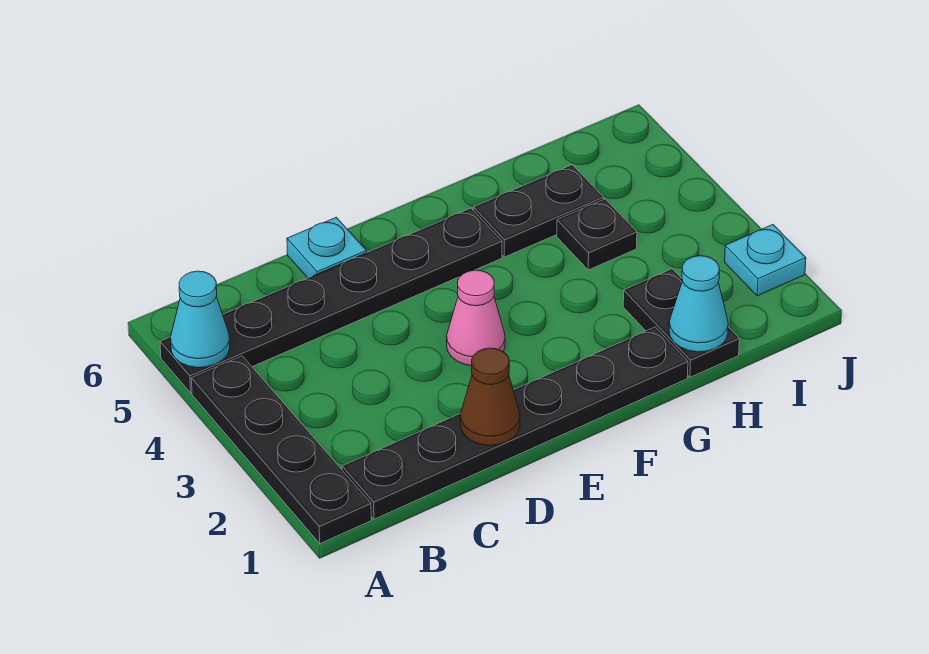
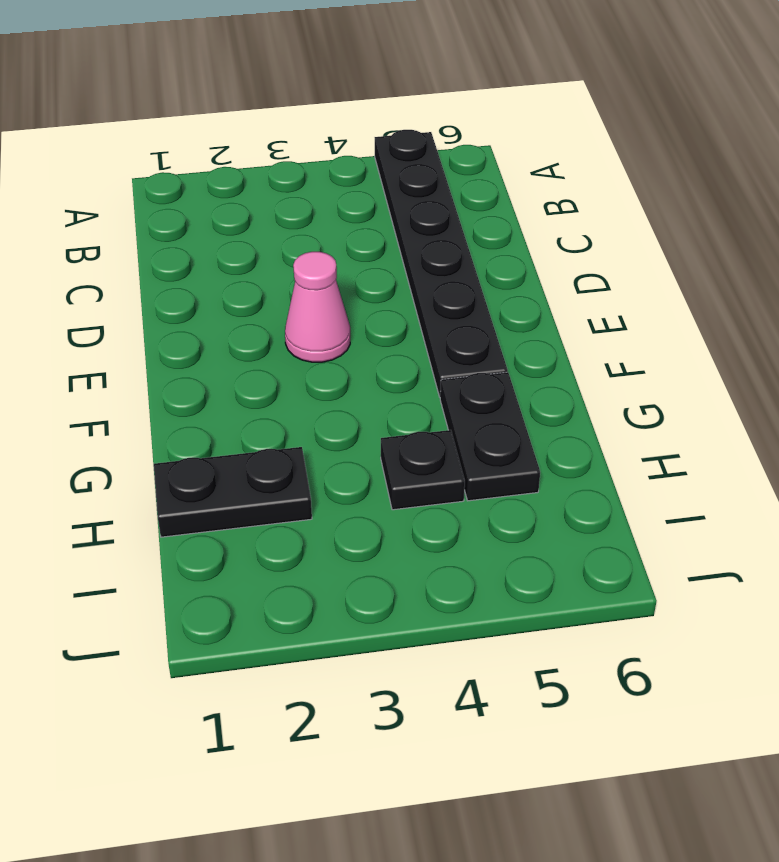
none -> black plate A1:A4 level 1
none -> black plate B1:G1 level 1
none -> cyan plate D6 level 1

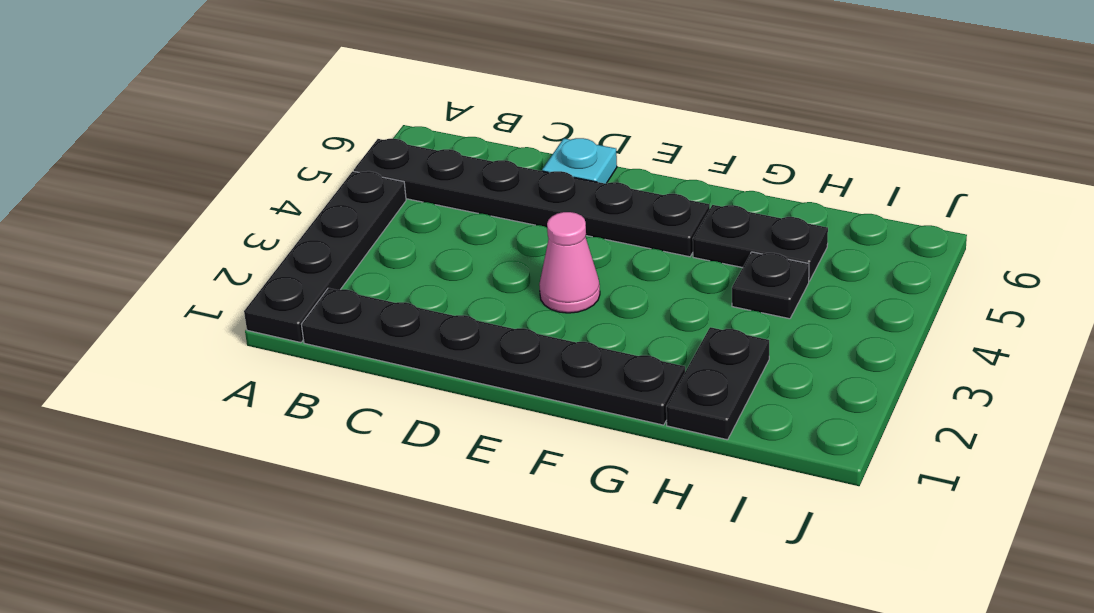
none -> cyan plate J2 level 1
none -> cyan cone A5 level 2
none -> brown cone D1 level 2

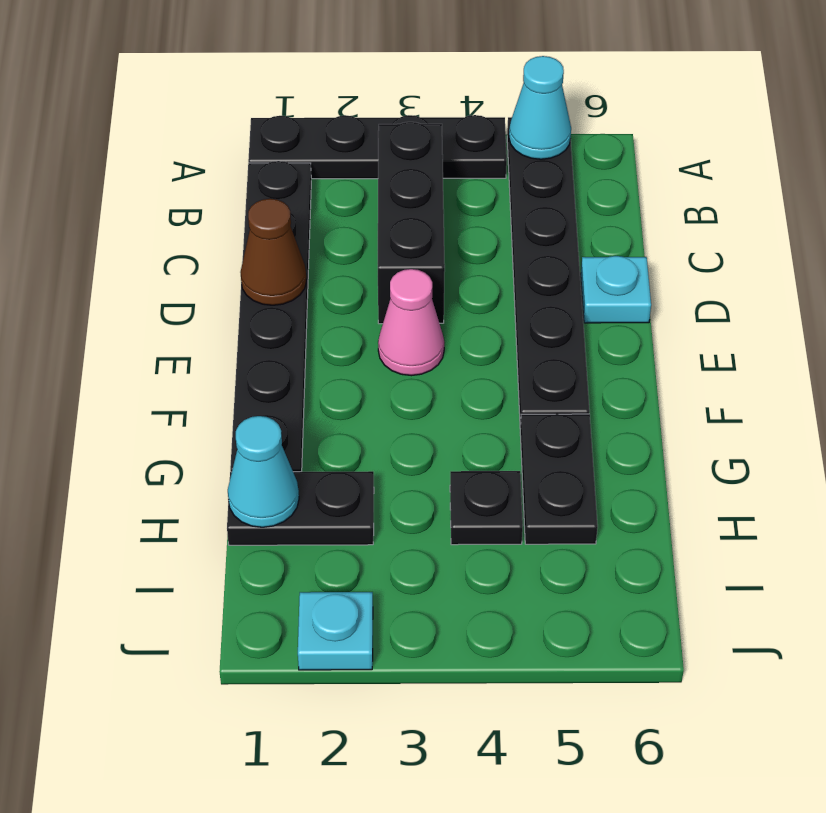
black brick B3:D3 level 1 -> none

